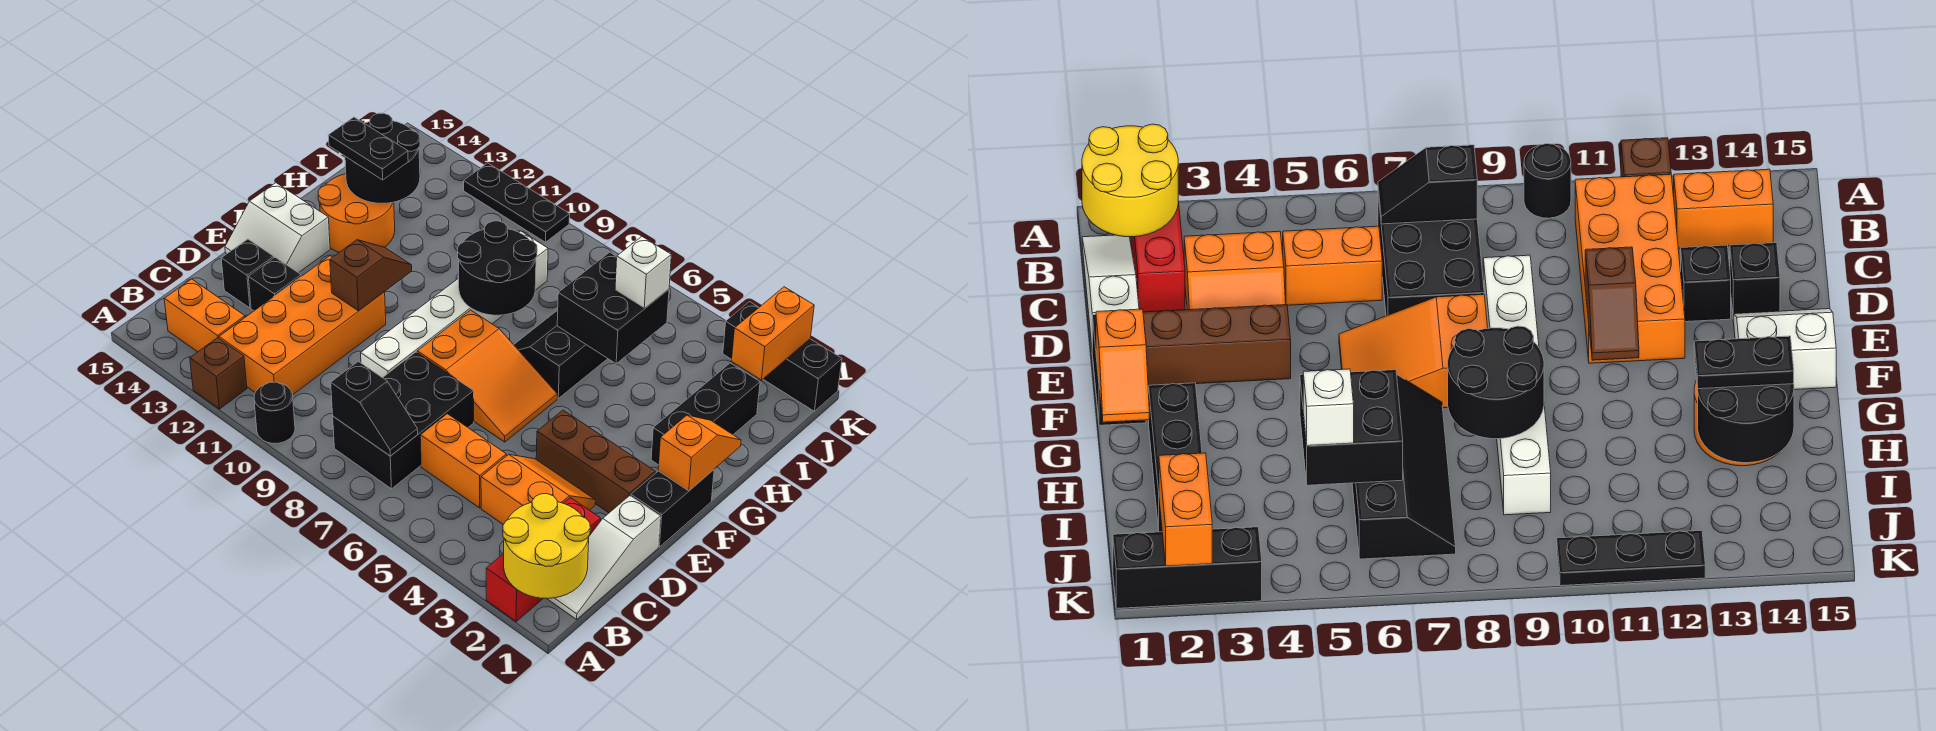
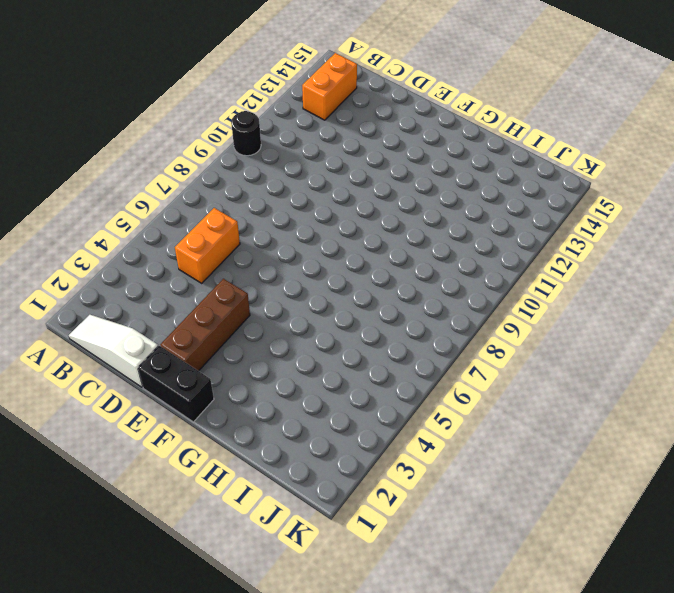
none -> red brick A2:C2 level 1
none -> brown brick A12 level 1
none -> black brick B7:D8 level 1
none -> orange brick B11:E12 level 1

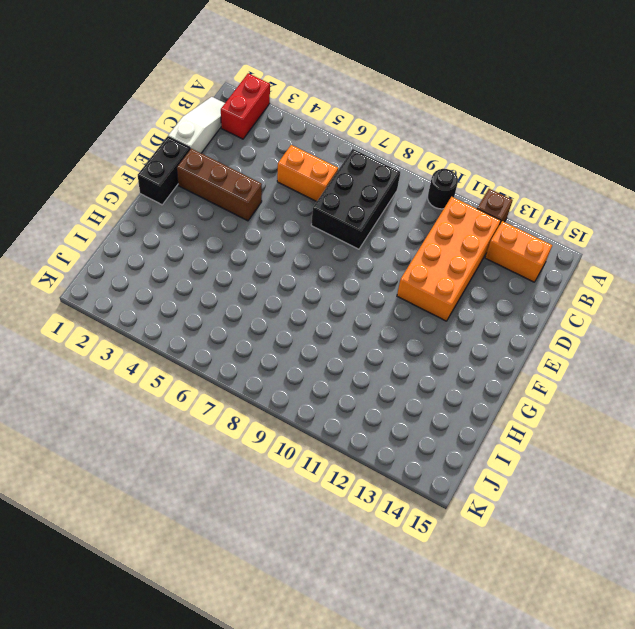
red brick A2:B2 level 1 -> red brick A2:C2 level 1
none -> orange slope C3:D4 level 1 top C
none -> white brick D9:I9 level 1
none -> black brick D13 level 1
none -> black brick D14 level 1

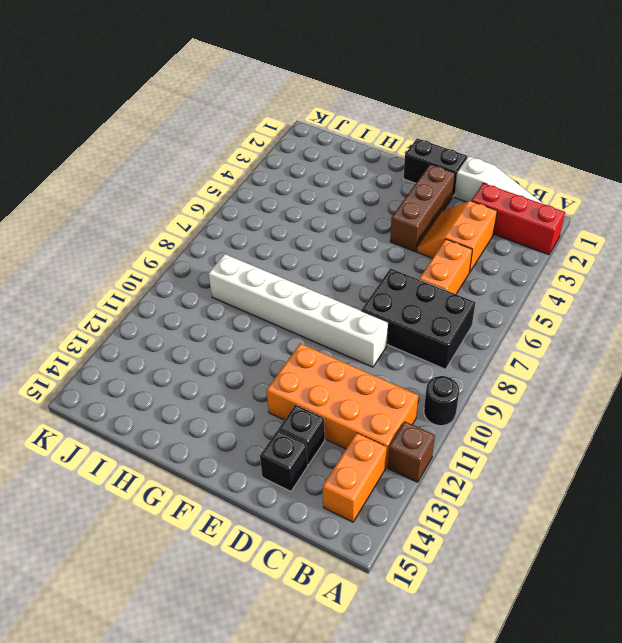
none -> orange slope E6:F8 level 1 top 8
none -> white slope E14:F15 level 1 top F
none -> black brick G2:I2 level 1
none -> black slope G6:J7 level 1 top 6

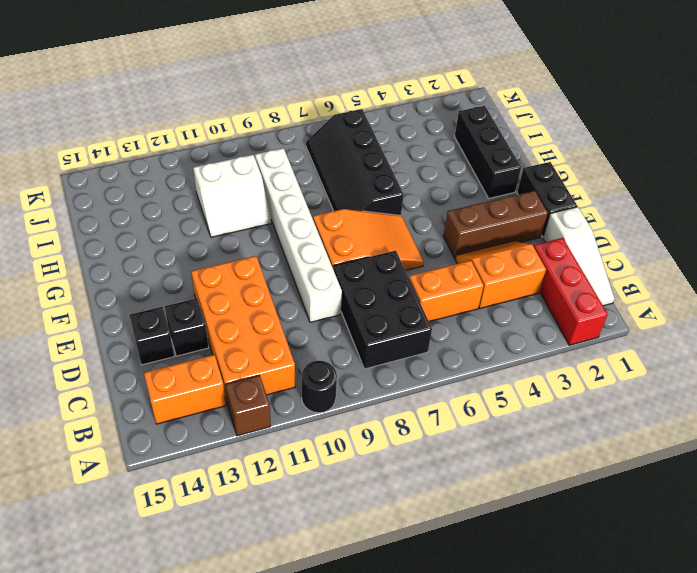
white slope H10:I11 level 1 top I -> white slope E14:F15 level 1 top F
none -> orange round brick G13:H14 level 1
none -> black brick K1:K3 level 1
none -> black plate K10:K12 level 1
none -> yellow round brick A1:B2 level 2

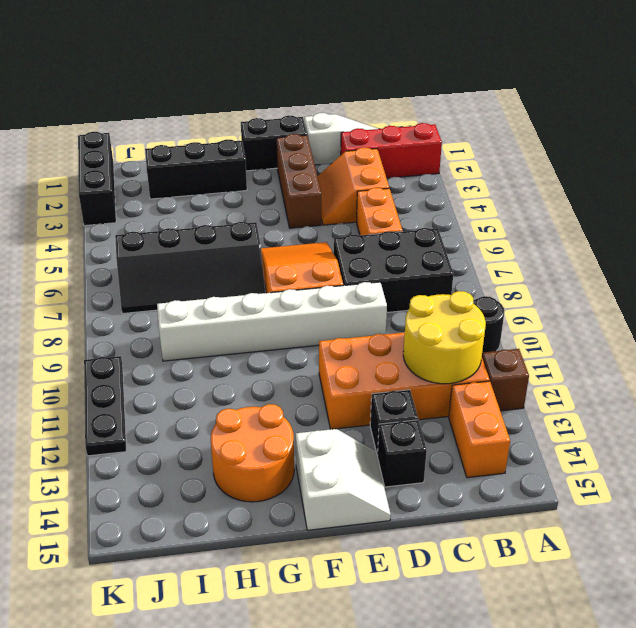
yellow round brick B11:C12 level 2 -> yellow round brick A1:B2 level 2
none -> black slope B7:B8 level 2 top 8
none -> brown slope E11:F11 level 2 top E
none -> orange slope F1:G1 level 2 top F
none -> black round brick G8:H9 level 2

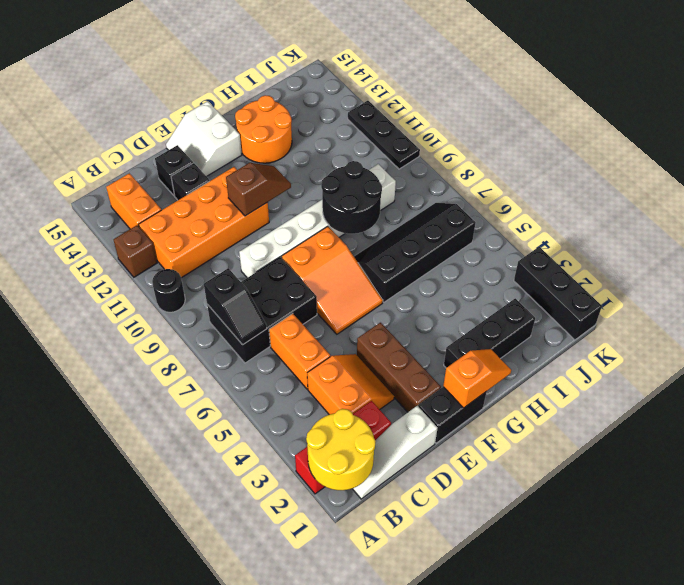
none -> black brick H5:I6 level 2
none -> black round brick H13:I14 level 2
none -> orange brick J2:K2 level 2
none -> black plate H13:H14 level 3

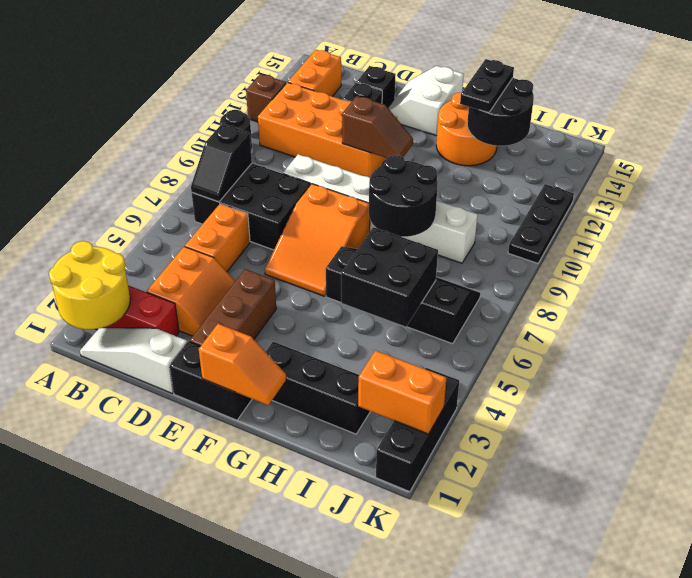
none -> white brick I5 level 3

